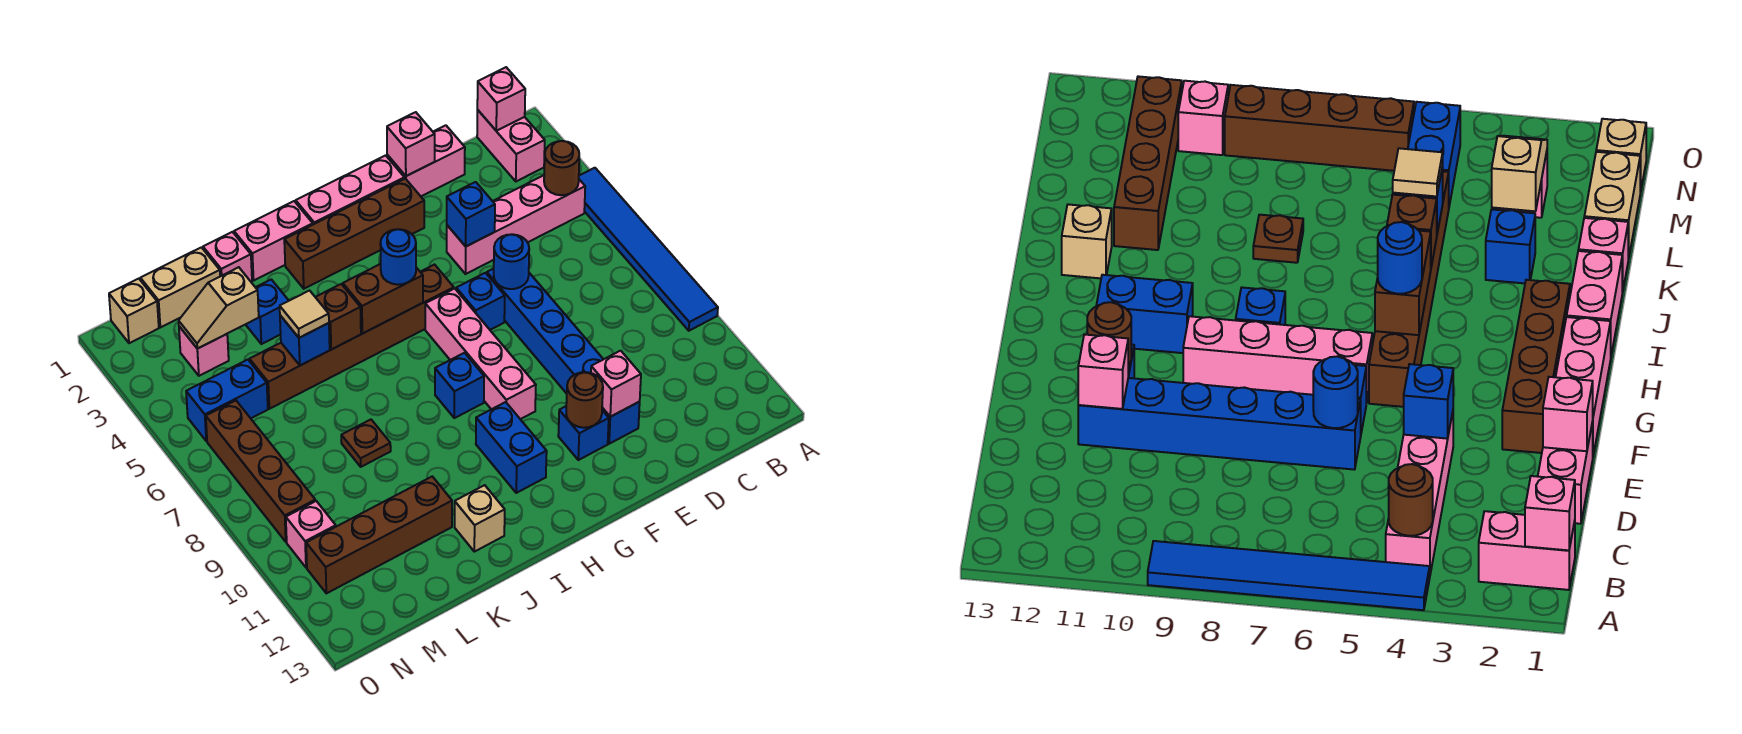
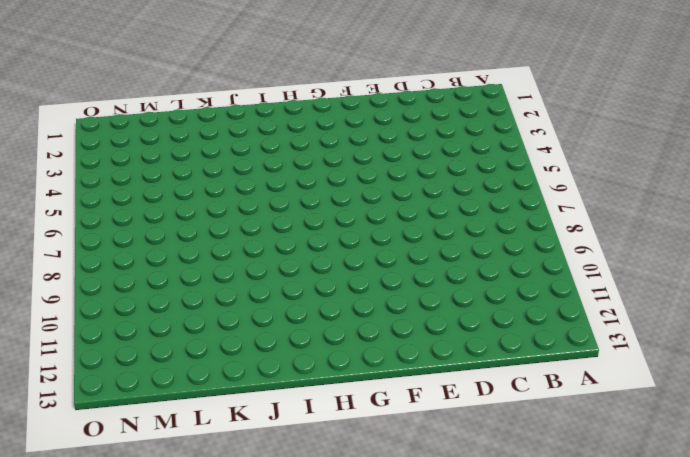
none -> blue tile A4:A9 level 1
none -> pink brick B1:B2 level 1
none -> pink brick B4:E4 level 1
none -> pink brick D1:E1 level 1

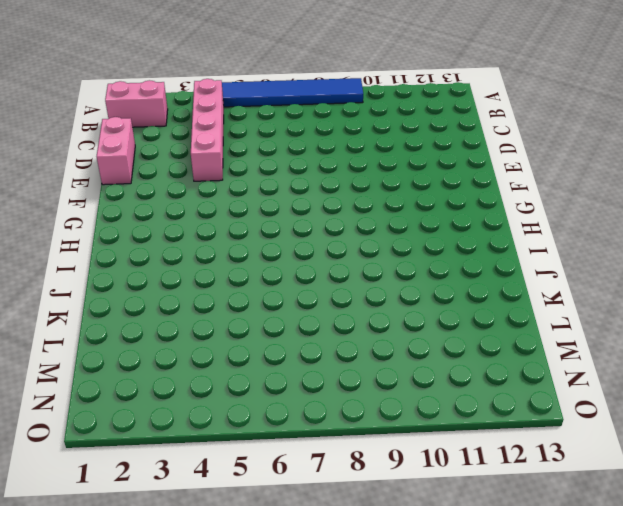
none -> blue brick E6:E11 level 1
none -> pink brick F1:H1 level 1
none -> brown brick F2:I2 level 1
none -> blue brick F6 level 1

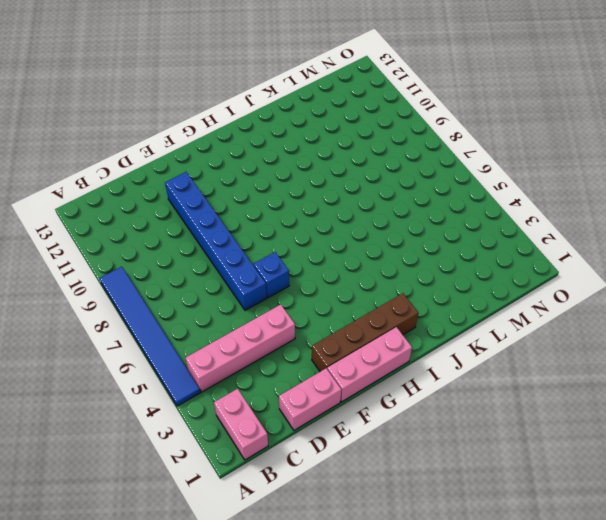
none -> blue brick F11 level 1
none -> brown brick G5:L5 level 1
none -> pink brick G6:G9 level 1
none -> blue brick H8 level 1

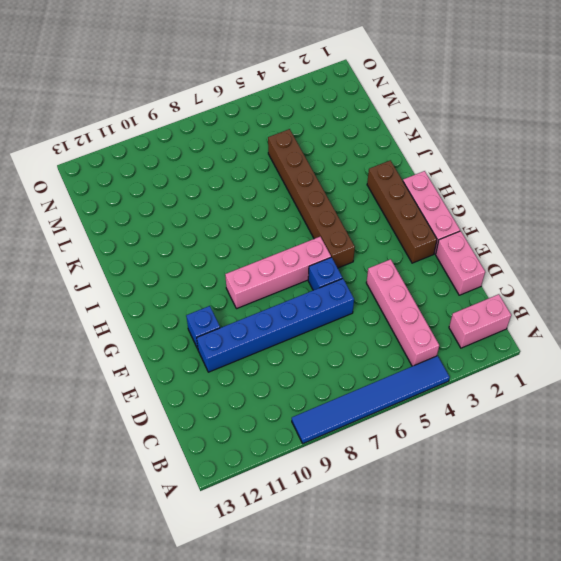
none -> blue brick H8 level 1
none -> blue brick H10:H11 level 1
none -> pink brick I1:J1 level 1
none -> tan brick J12 level 1

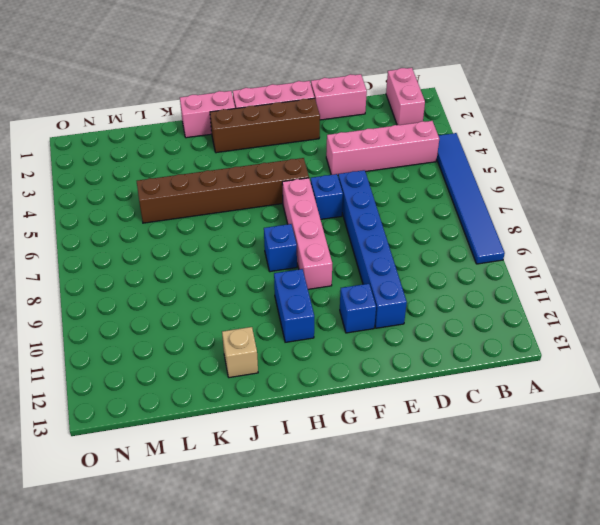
none -> pink brick K1 level 1
none -> blue brick K3 level 1
none -> brown plate K8 level 1
none -> brown brick K11:N11 level 1

